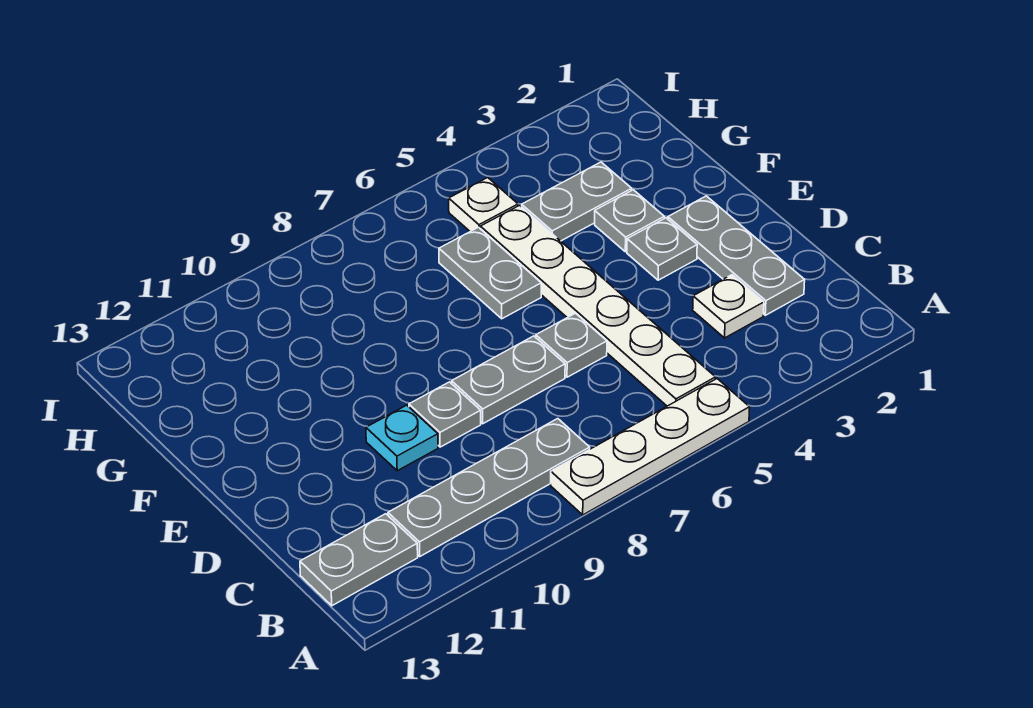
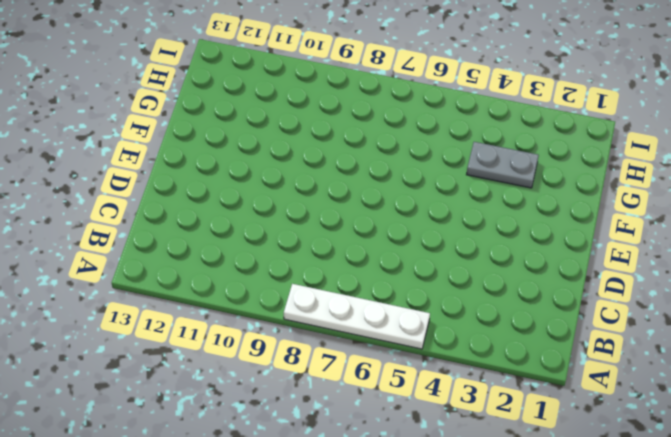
none -> white plate B5:G5 level 1
none -> grey plate B8:B11 level 1
none -> grey plate B12:B13 level 1

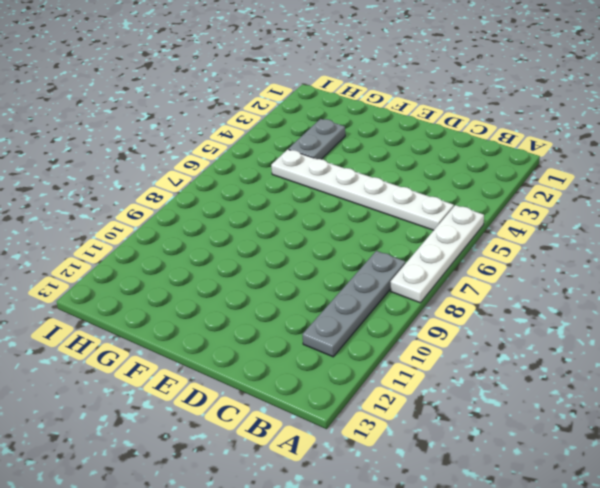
none -> grey plate B12:B13 level 1
none -> grey plate C2:E2 level 1
none -> white plate C3 level 1

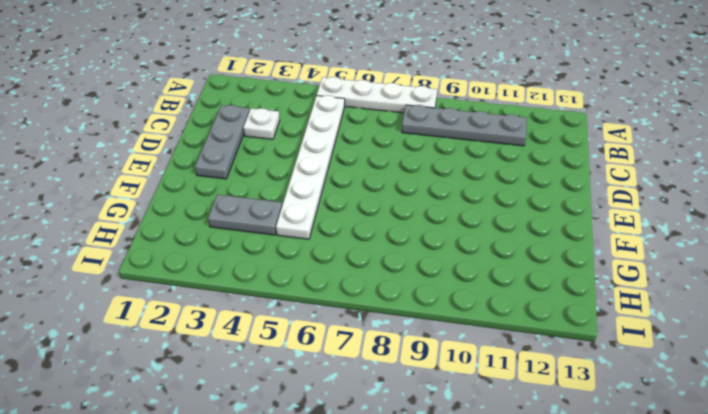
none -> grey plate B12:B13 level 1
none -> grey plate D6 level 1
none -> grey plate D7:D8 level 1

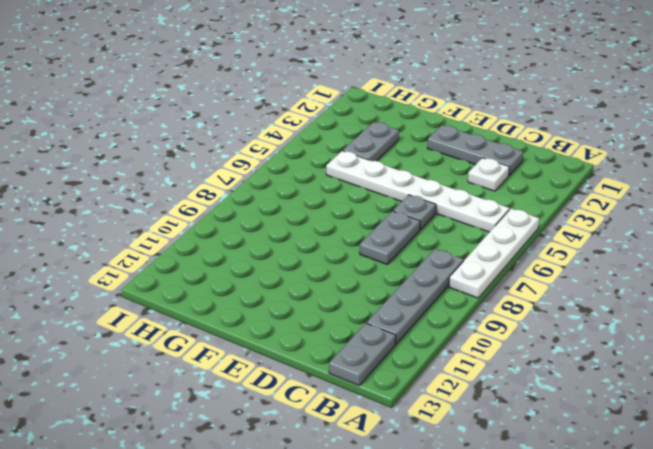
none -> grey plate D9 level 1
none -> cyan plate D10 level 1
none -> grey plate E3 level 1

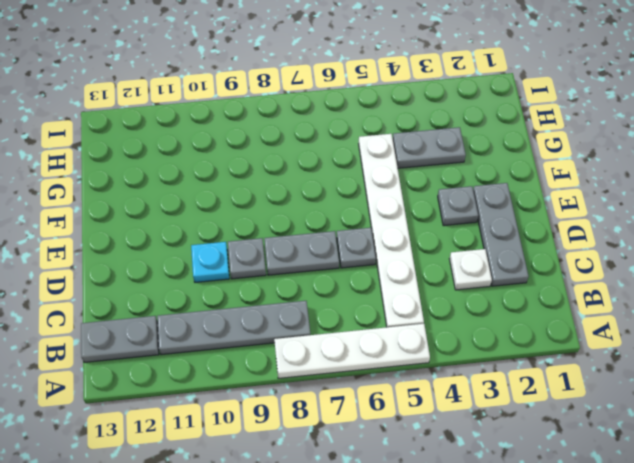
none -> grey plate F3 level 1
none -> grey plate F6:G6 level 1
none -> white plate H5 level 1

